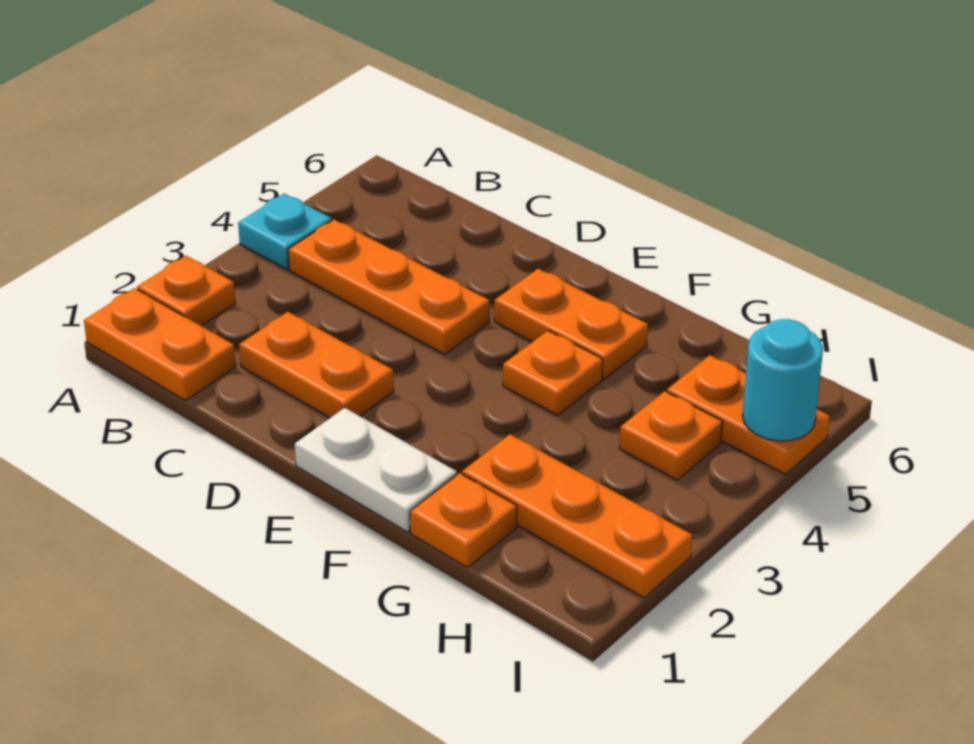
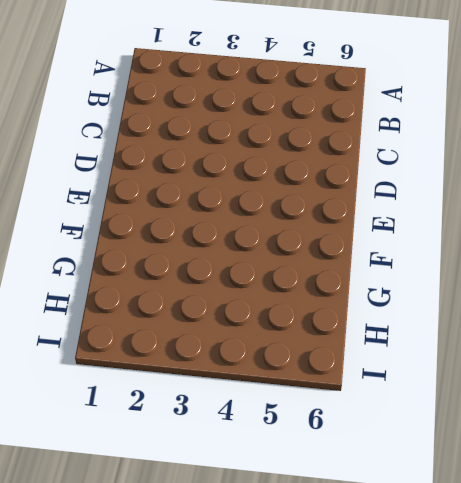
none -> orange plate A1:B1 level 1
none -> orange plate A2 level 1
none -> cyan plate A4 level 1

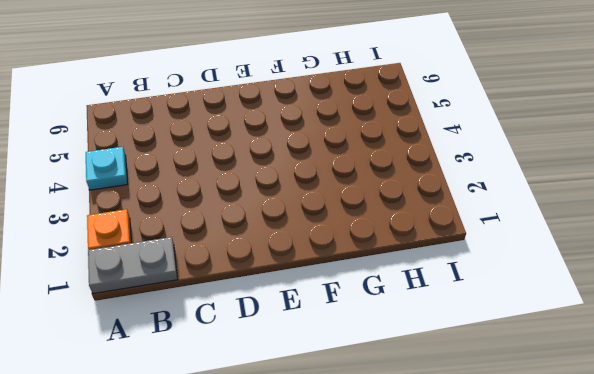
grey plate A1:B1 level 1 -> orange plate A1:B1 level 1
none -> orange plate B4:D4 level 1
none -> orange plate C2:D2 level 1
none -> white plate E1:F1 level 1

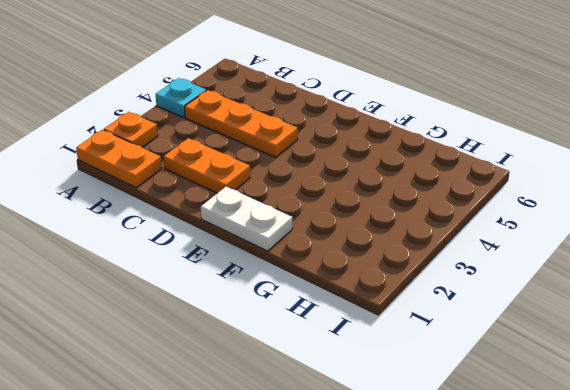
none -> orange plate E5:F5 level 1
none -> orange plate F4 level 1
none -> orange plate G1 level 1

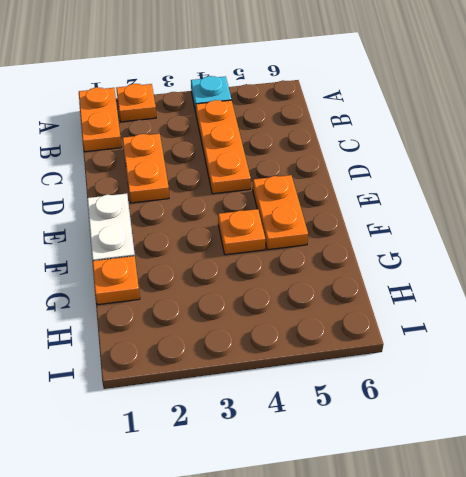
none -> orange plate G2:I2 level 1
none -> orange plate H4 level 1
none -> orange plate H5:I5 level 1

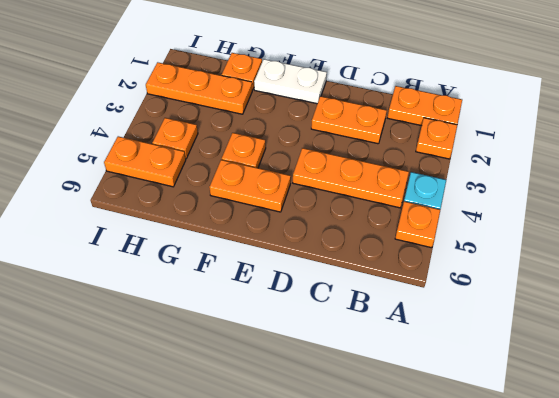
orange plate A5 level 1 -> none
none -> cyan round brick I5 level 2

